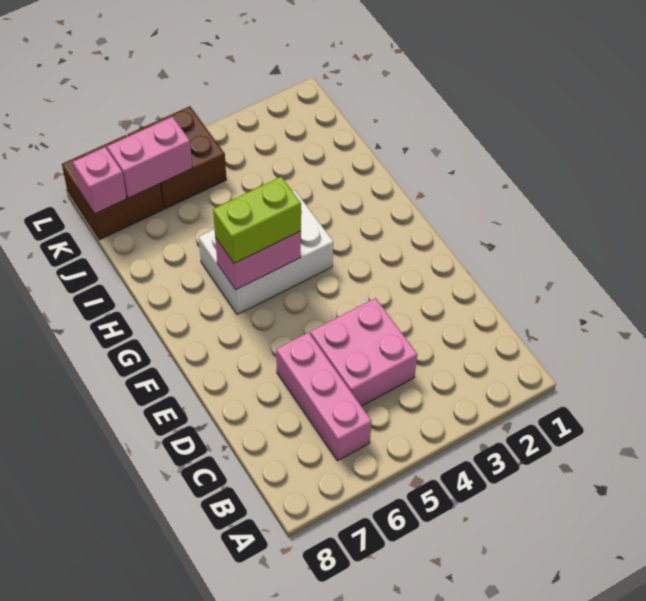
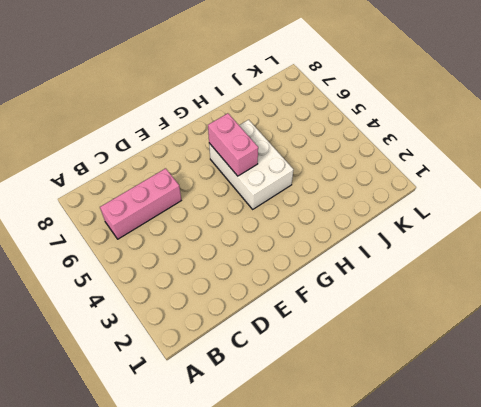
none -> pink brick C4:D5 level 1
none -> brown brick K5:L6 level 1

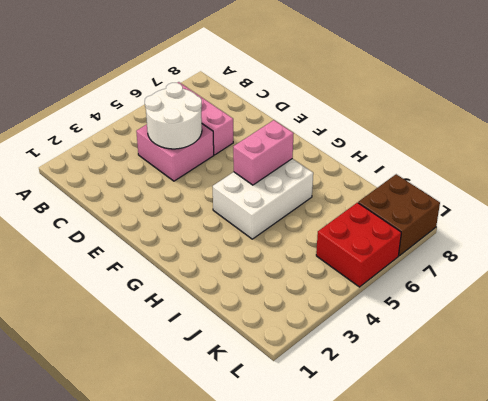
white round brick C4:D5 level 2 -> none
red brick K5:L6 level 1 -> brown brick K5:L6 level 1
none -> pink brick K6:K7 level 2
none -> pink brick K8 level 2

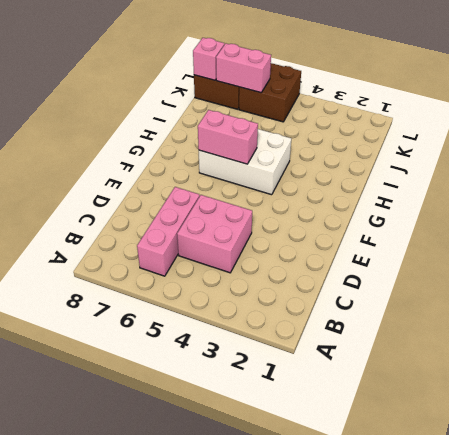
none -> lime brick G5:G6 level 3

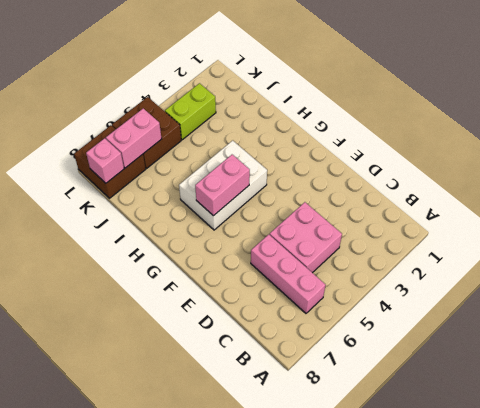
lime brick K3:K4 level 1 -> lime brick G5:G6 level 3

